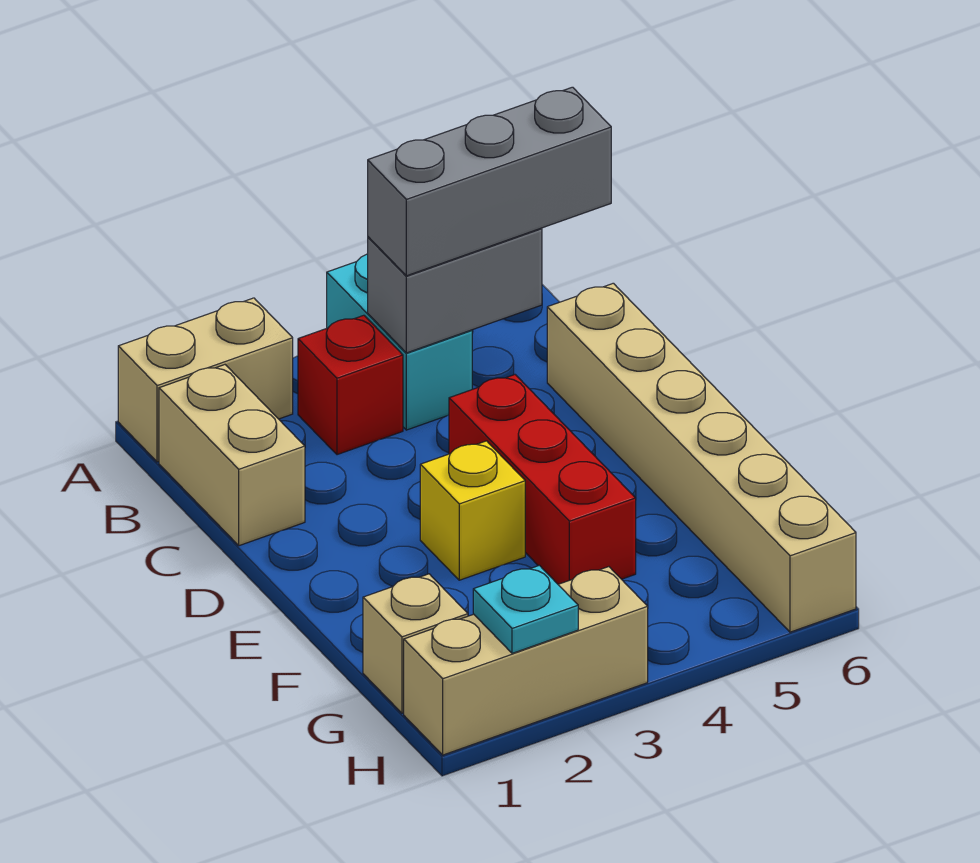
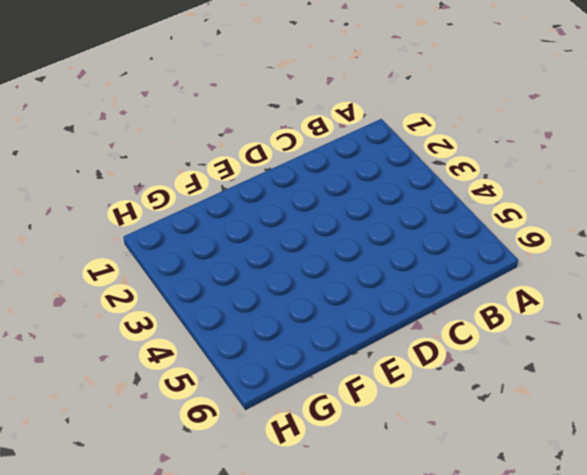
none -> tan brick A1:A2 level 1
none -> cyan brick A4:B4 level 1
none -> tan brick B1:C1 level 1

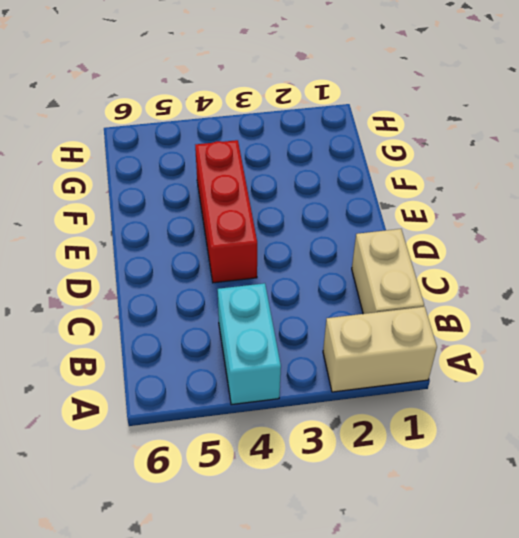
none -> red brick B3 level 1
none -> tan brick C6:H6 level 1
none -> yellow brick E3 level 1

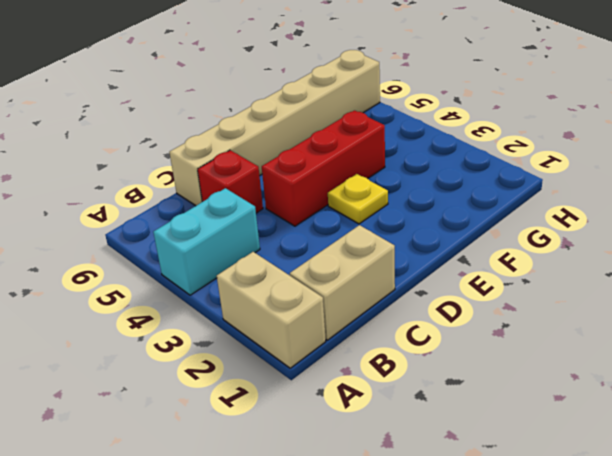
red brick C5 level 1 -> red brick B3 level 1
yellow plate E3 level 1 -> yellow brick E3 level 1
none -> tan brick G1 level 1
none -> tan brick H1:H3 level 1
none -> grey brick B4:B5 level 2

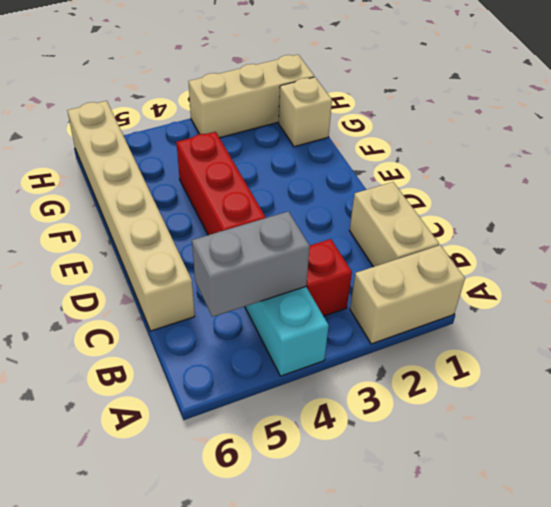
none -> yellow brick E3 level 1
none -> cyan plate H2 level 2
none -> grey brick B4:B6 level 3

